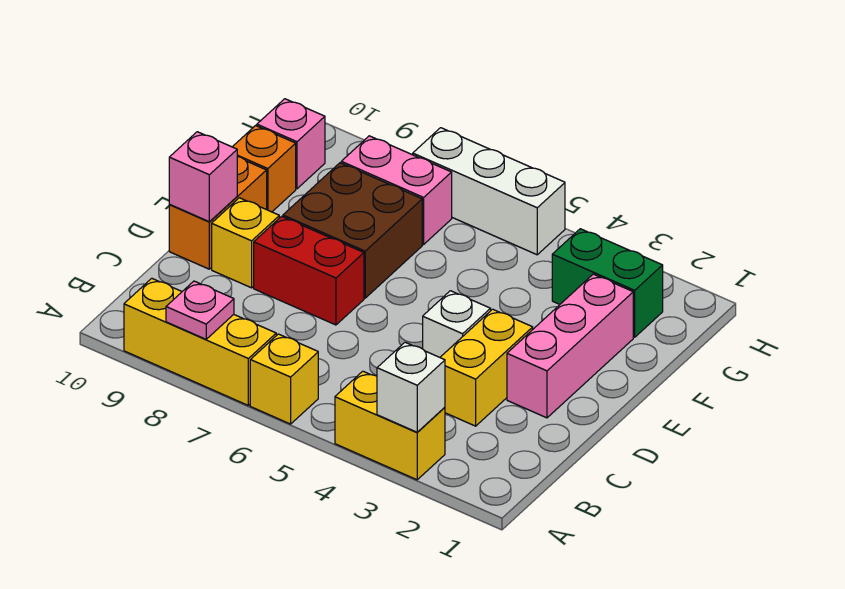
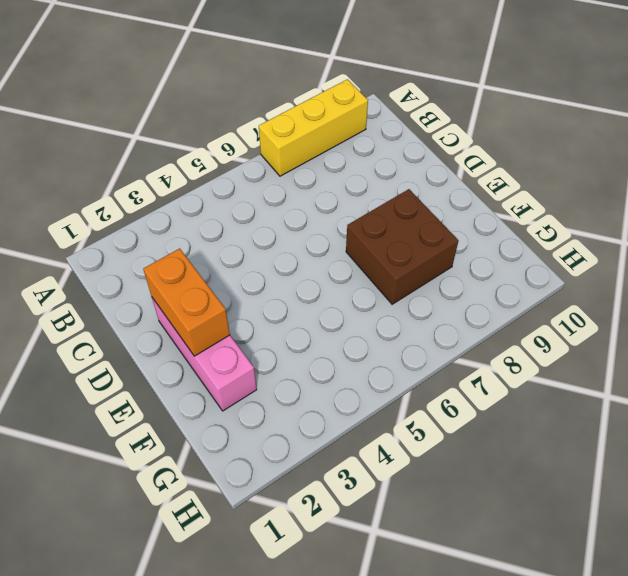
orange brick D2:E2 level 2 -> orange brick D10:E10 level 1
none -> yellow brick A3:A4 level 1
none -> yellow brick A6 level 1
none -> yellow brick C3:D3 level 1

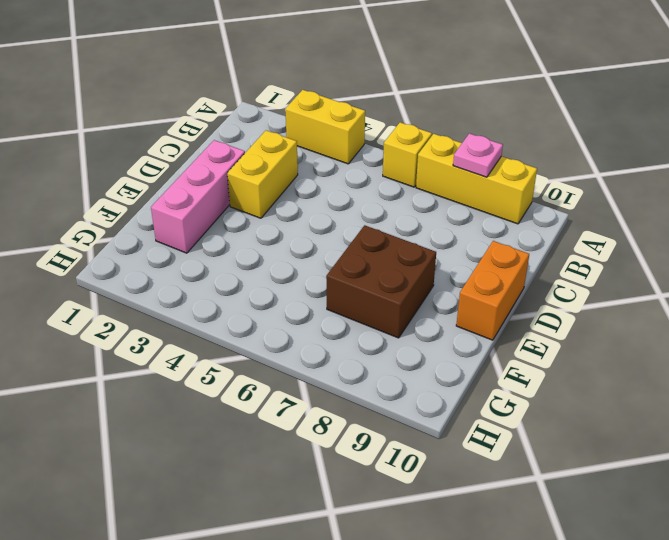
none -> white brick D4 level 1
none -> red brick D7:D8 level 1
none -> yellow brick D9 level 1

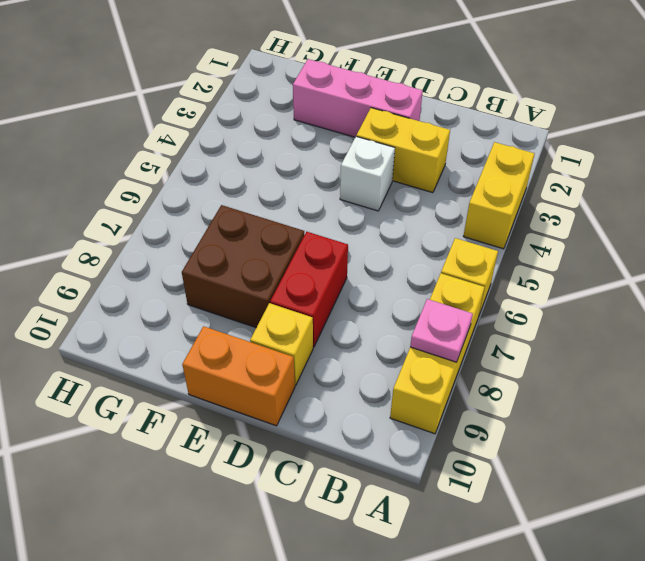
none -> orange brick F10 level 1
none -> green brick G2:G3 level 1
none -> pink brick G7:G8 level 1

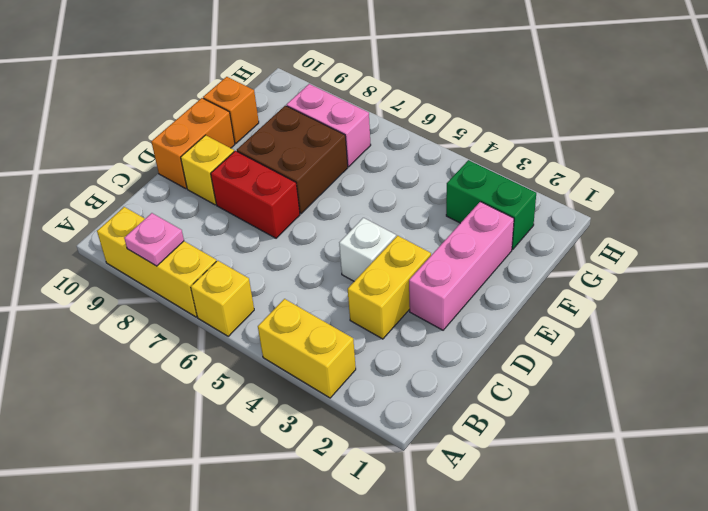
none -> pink brick G10 level 1
none -> white brick H5:H7 level 1
none -> white brick A3 level 2

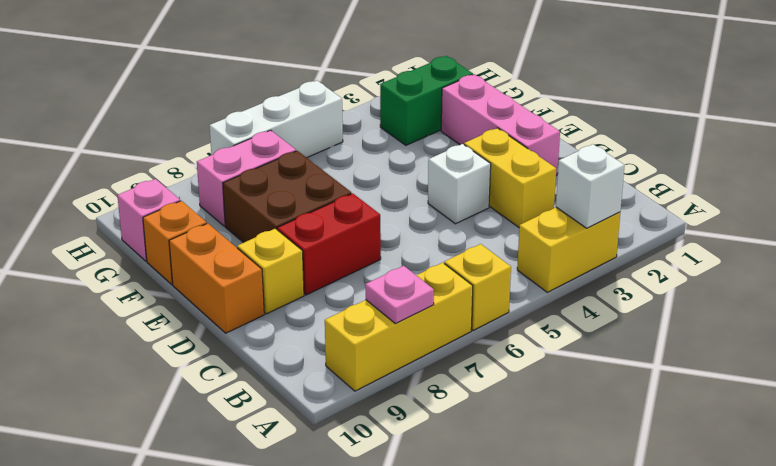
none -> pink brick D10 level 2

